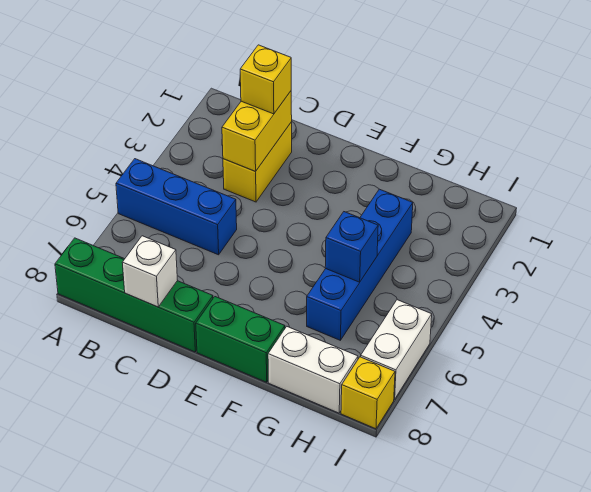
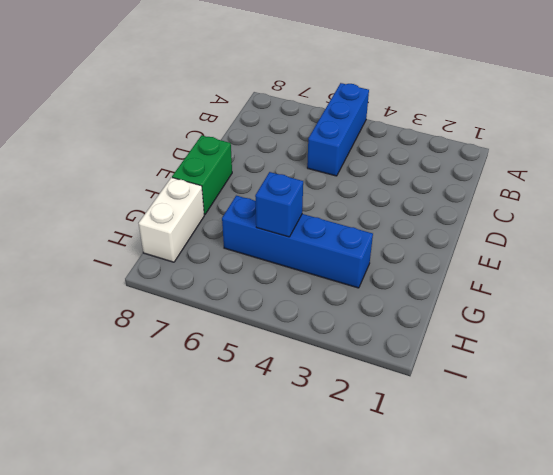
none -> green brick A8:D8 level 1
none -> yellow brick C2:C3 level 1
none -> white brick I6:I7 level 1

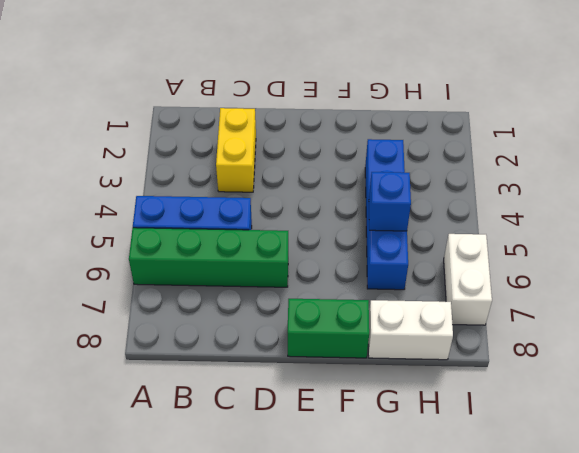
green brick A6:D6 level 1 -> green brick A8:D8 level 1
none -> yellow brick I8 level 1
none -> yellow brick C2:C3 level 2
none -> white brick C8 level 2

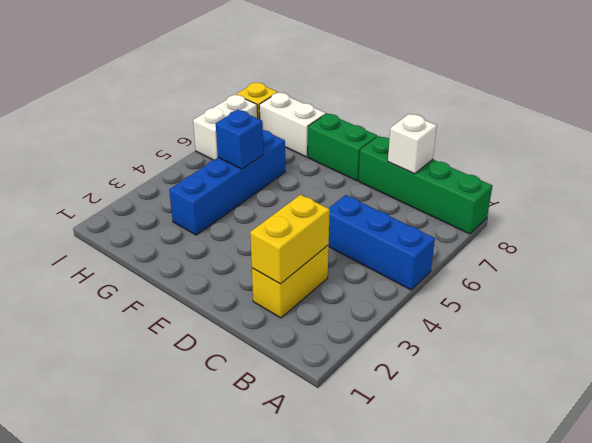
none -> yellow brick C2 level 3

